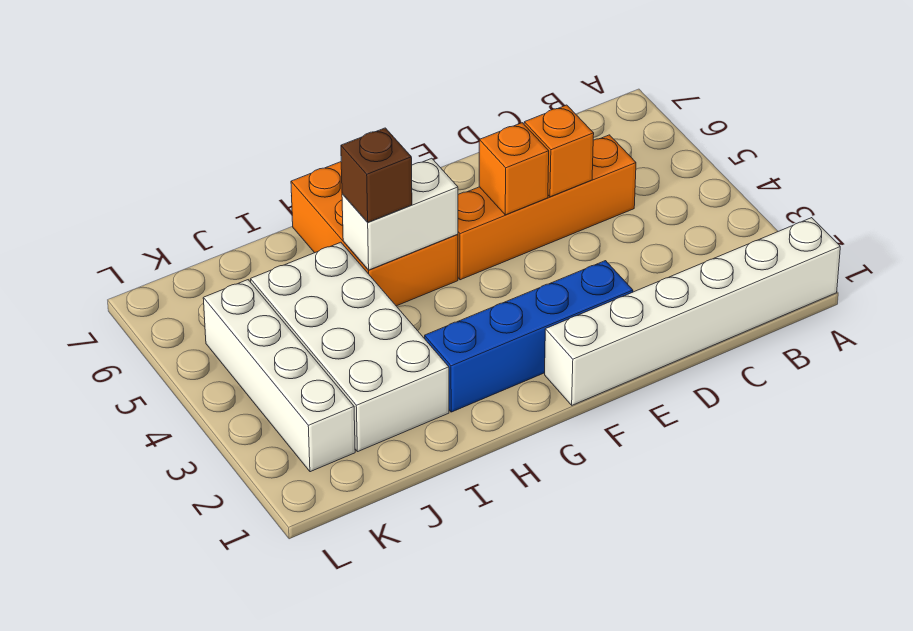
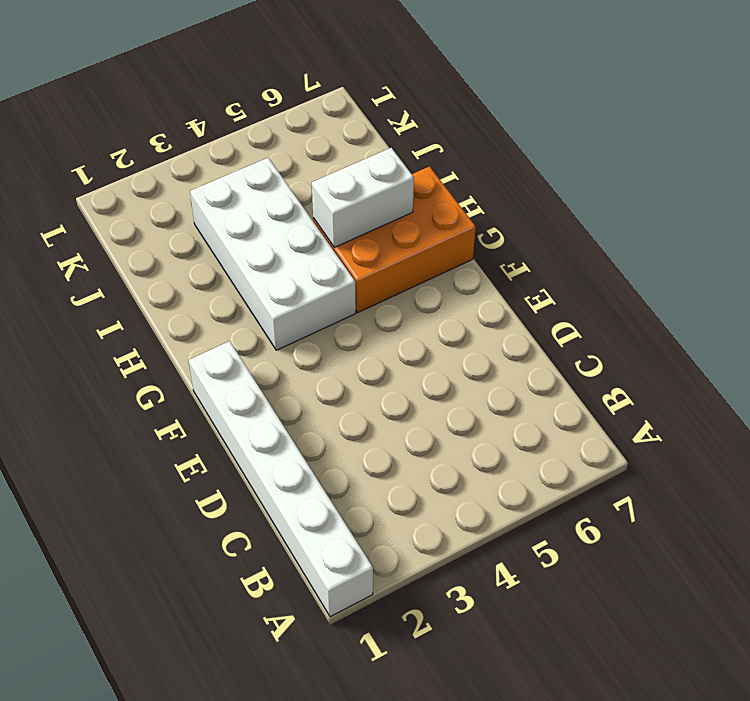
white brick G3:J4 level 1 -> white brick I2:J5 level 1
white brick H5:H6 level 2 -> white brick G5:H5 level 2
none -> orange brick C5:F5 level 1
none -> blue brick E2:H2 level 1

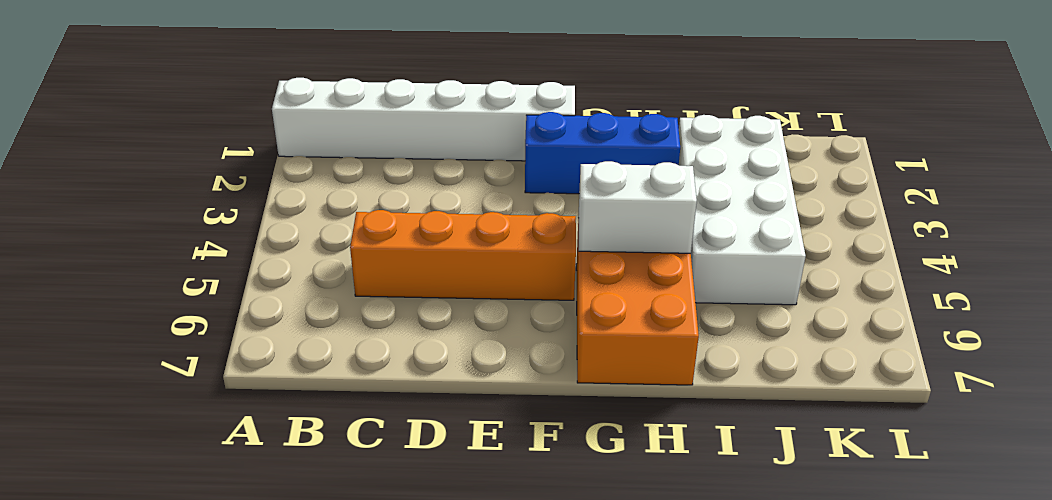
blue brick F2:H2 level 1 -> blue brick E2:H2 level 1
none -> white brick K2:K5 level 1
none -> orange brick D5 level 2

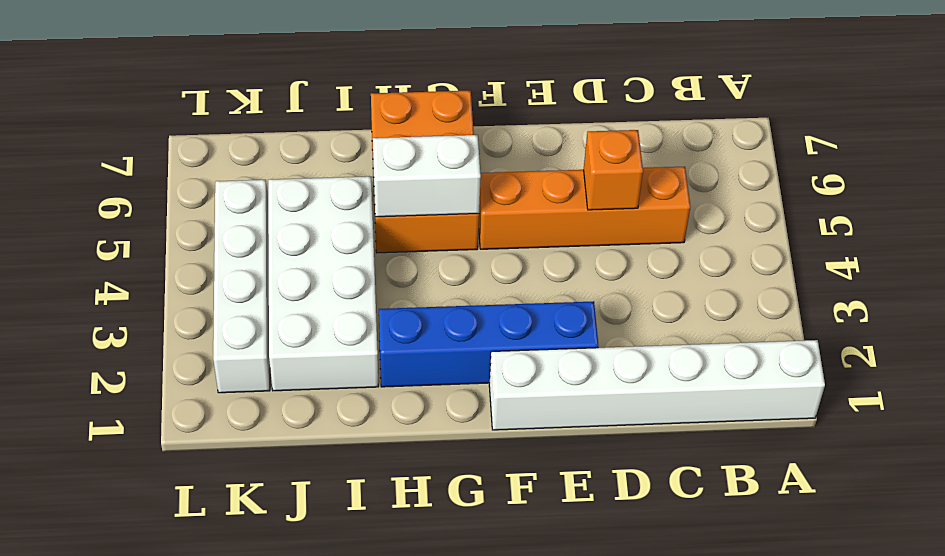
none -> orange brick E5 level 2
none -> brown brick H5 level 3

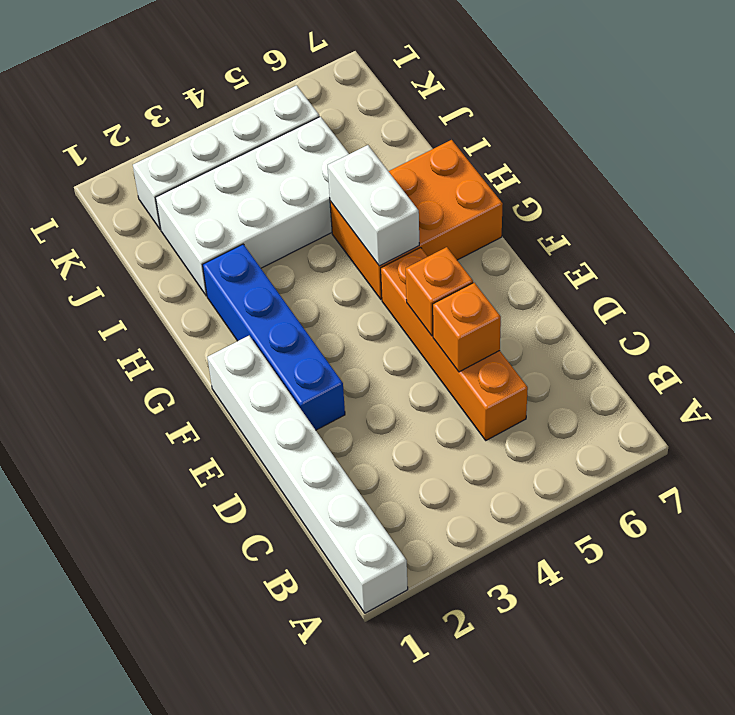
none -> brown brick H5 level 3

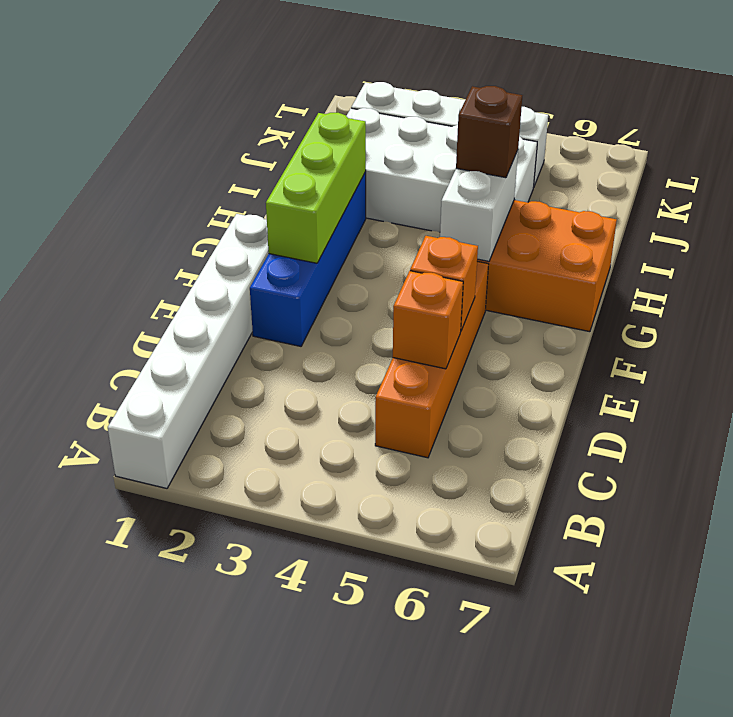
lime brick F2:H2 level 2 -> none

